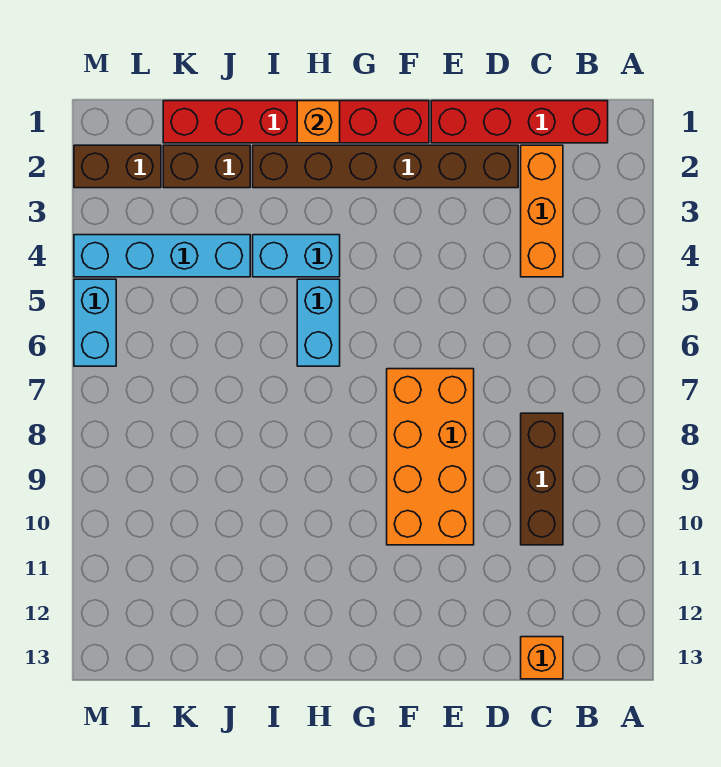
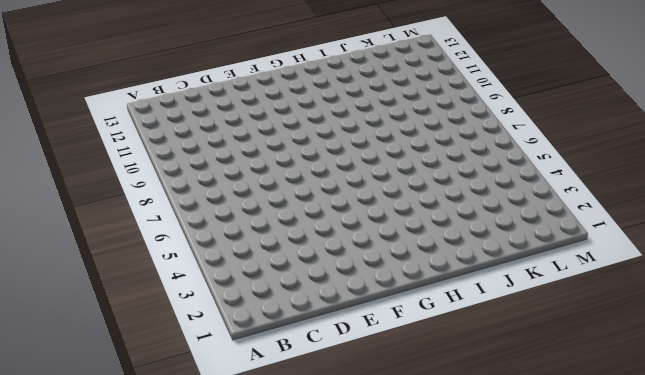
none -> red brick B1:E1 level 1
none -> orange brick C2:C4 level 1
none -> brown brick C8:C10 level 1

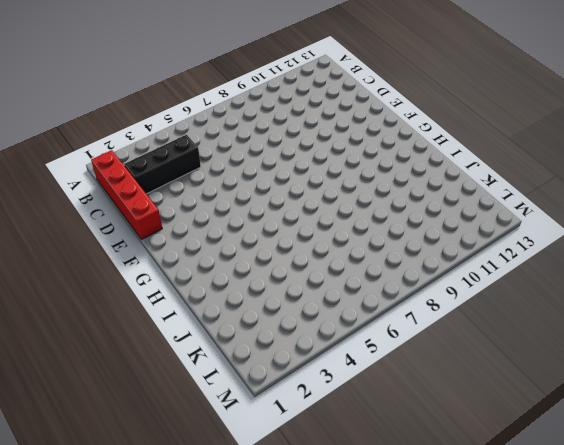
black brick C2:C4 level 1 -> orange brick C2:C4 level 1
none -> brown brick C8:C10 level 1
none -> orange brick C13 level 1
none -> brown brick D2:I2 level 1

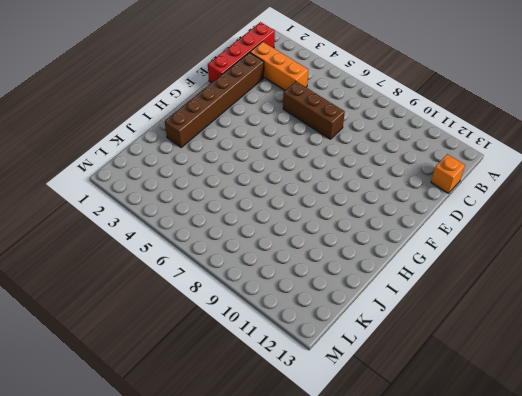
brown brick D5:D7 level 1 -> brown brick C8:C10 level 1
none -> orange brick E7:F10 level 1
none -> red brick F1:K1 level 1
none -> cyan brick H4:I4 level 1

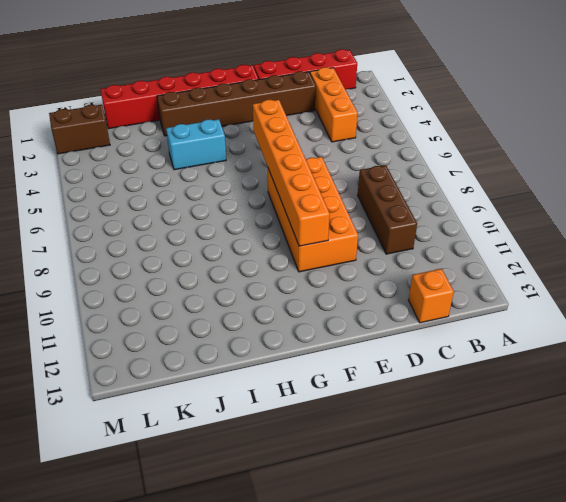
orange brick F5:F10 level 2 -> none
none -> cyan brick H5:H6 level 1
none -> brown brick J2:K2 level 1
none -> cyan brick J4:M4 level 1

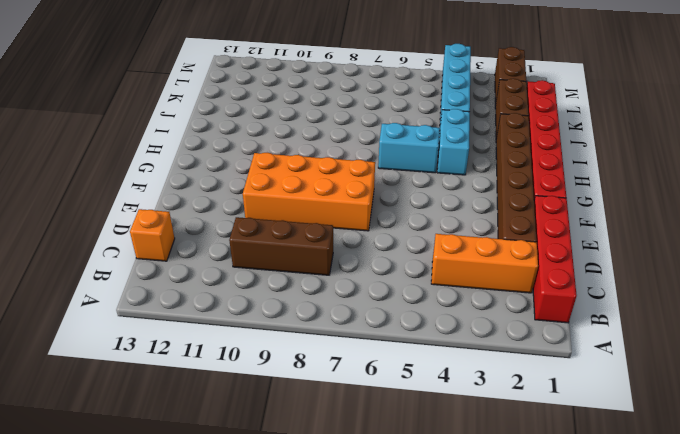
none -> cyan brick M5:M6 level 1
none -> orange brick H1 level 2

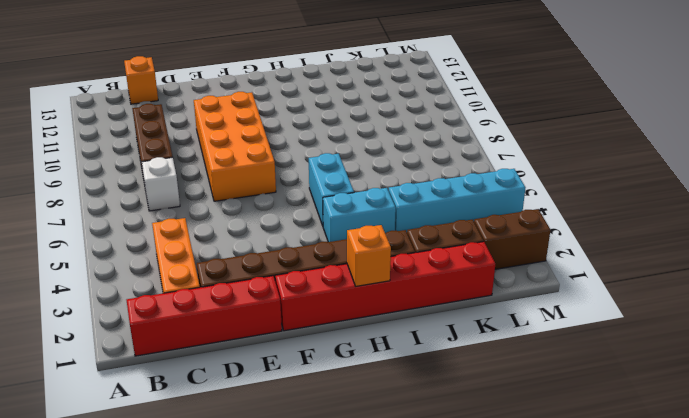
white brick C7 level 1 -> none
none -> cyan brick M5:M6 level 1

